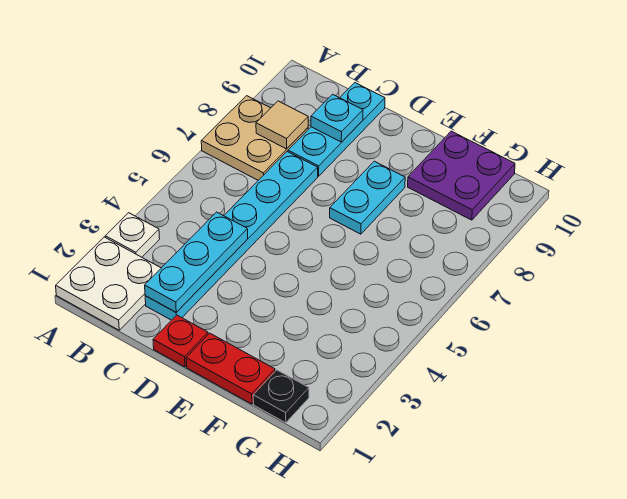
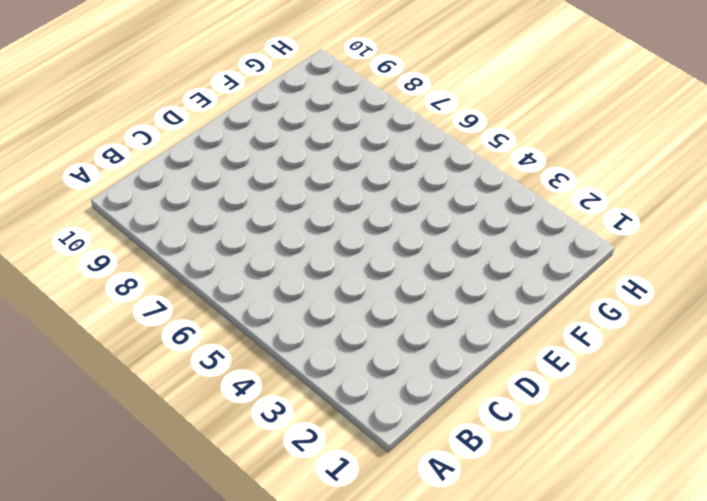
none -> white plate A1:B2 level 1
none -> white plate A3 level 1
none -> tan plate A7:B8 level 1

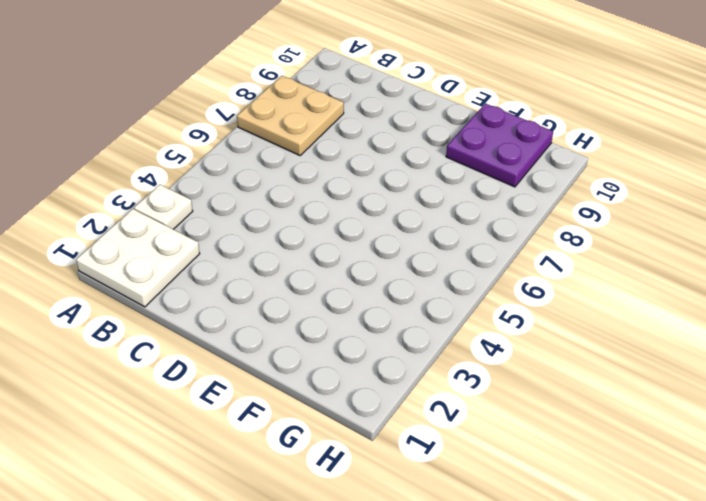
none -> cyan plate C2:C7 level 1
none -> cyan plate C8:C10 level 1
none -> red plate D1 level 1

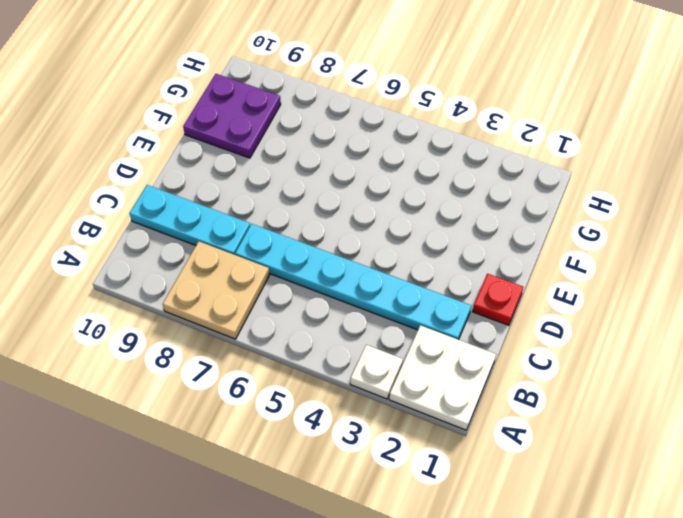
none -> red plate E1:F1 level 1
none -> cyan plate E7:E8 level 1
none -> black plate G1 level 1

